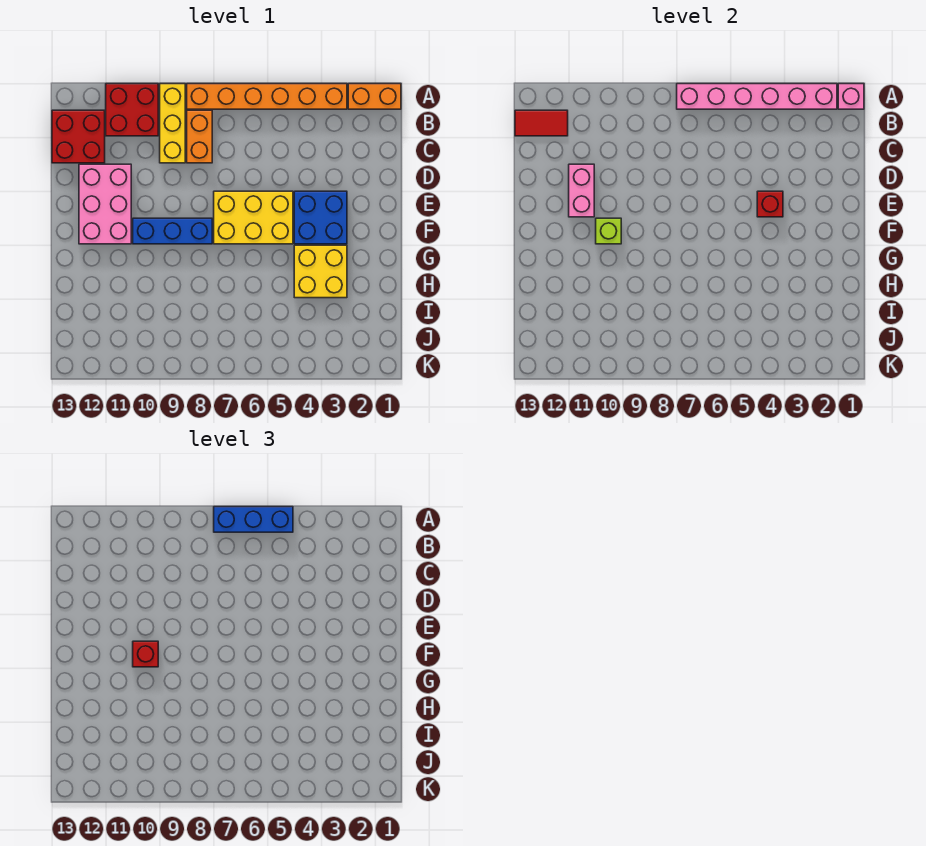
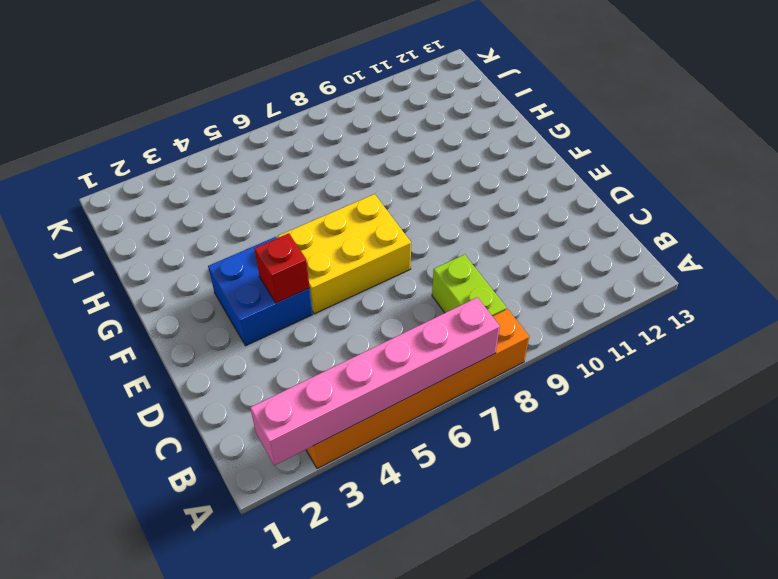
lime brick B8:C8 level 1 -> orange brick B8:C8 level 1
none -> orange brick A1:A2 level 1
none -> yellow brick A9:C9 level 1
none -> red brick A10:B11 level 1

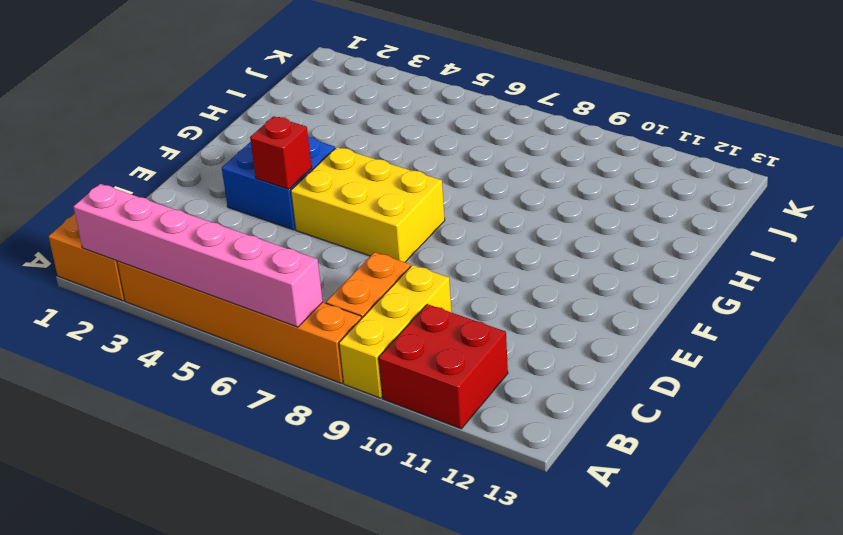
none -> red brick B12:C13 level 1
none -> pink brick D11:F12 level 1
none -> blue brick F8:F10 level 1

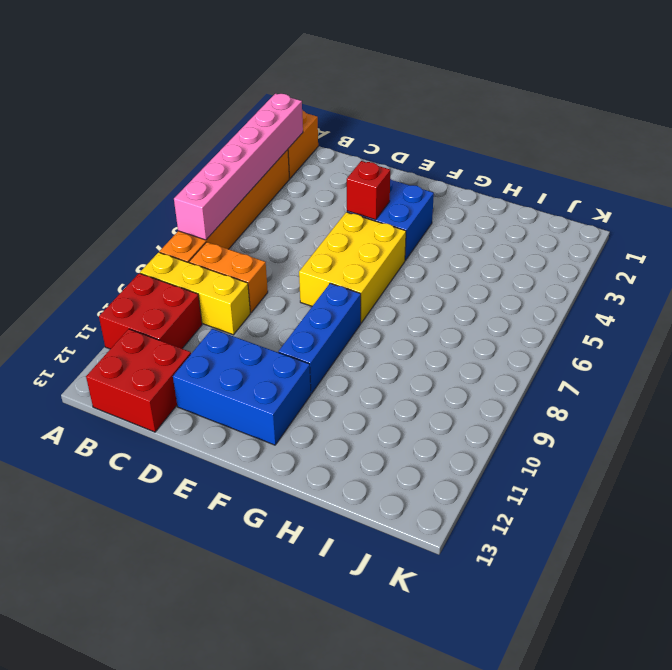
blue brick D11:F12 level 1 -> pink brick D11:F12 level 1
none -> yellow brick G3:H4 level 1
none -> pink brick A1 level 2
none -> red tile B12:B13 level 2

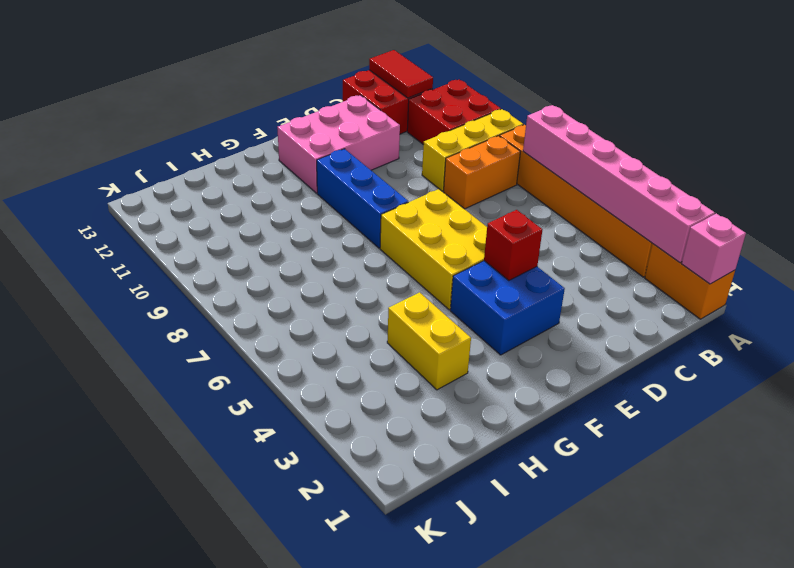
yellow brick H3:H4 level 1 -> yellow brick G3:H4 level 1
none -> pink brick D11:E11 level 2
none -> lime brick F10 level 2
none -> blue brick A5:A7 level 3

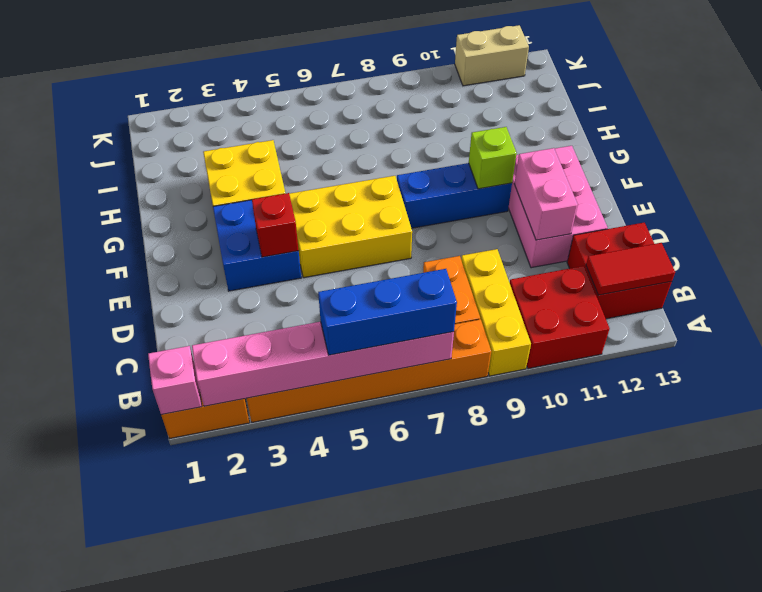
tan brick K11:K12 level 1 -> none
none -> red brick F10 level 3

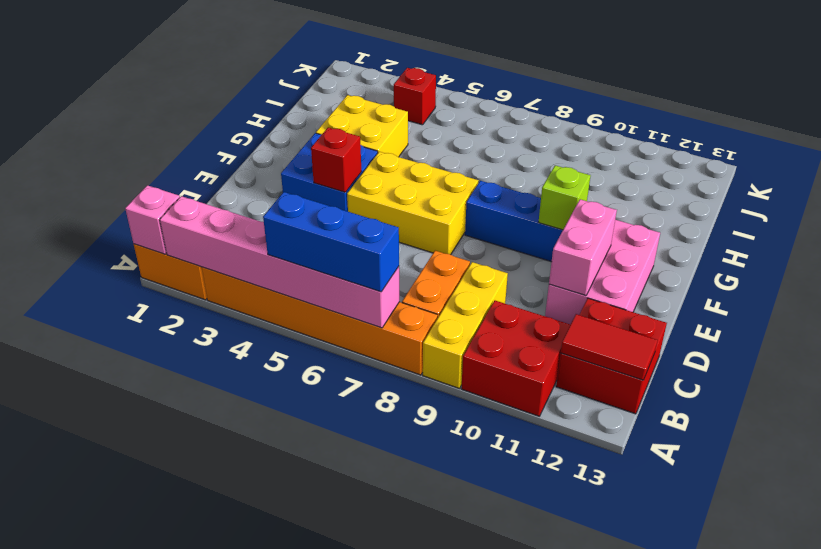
red brick J4 level 1 -> red brick F10 level 3

